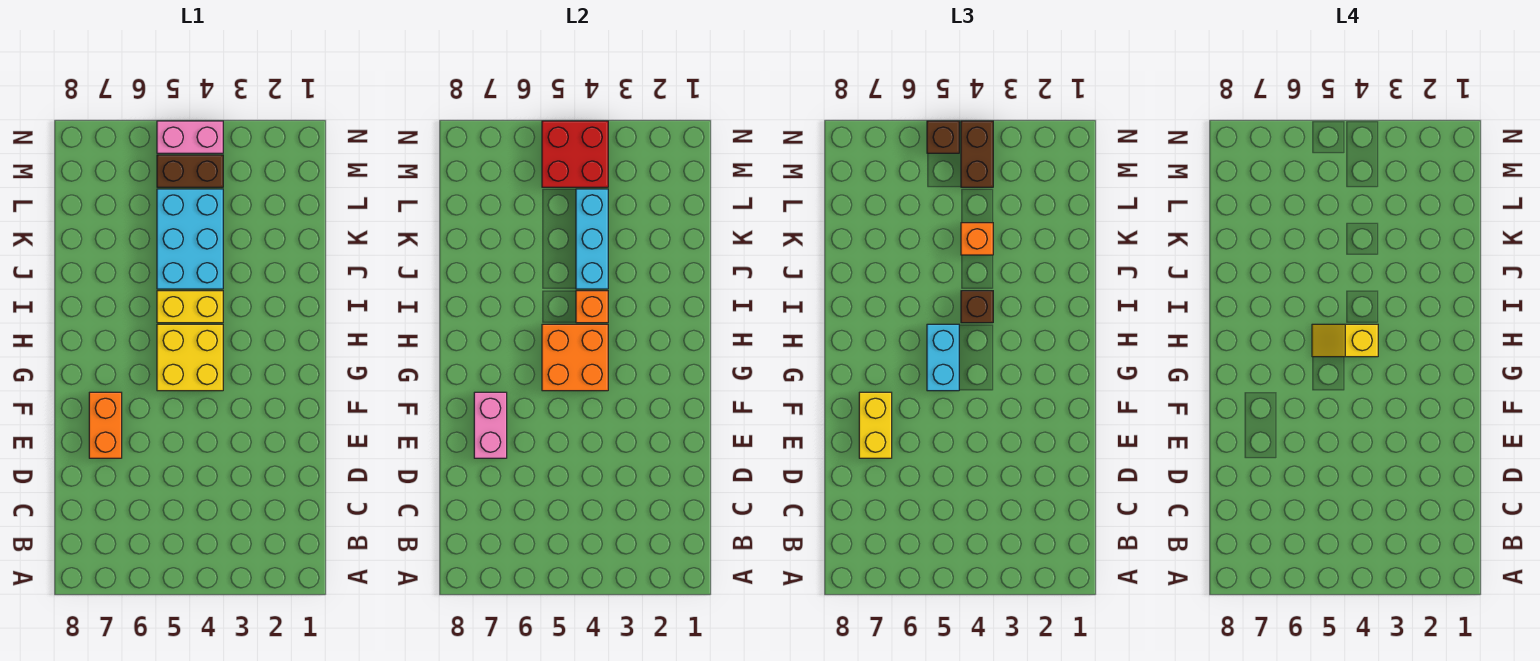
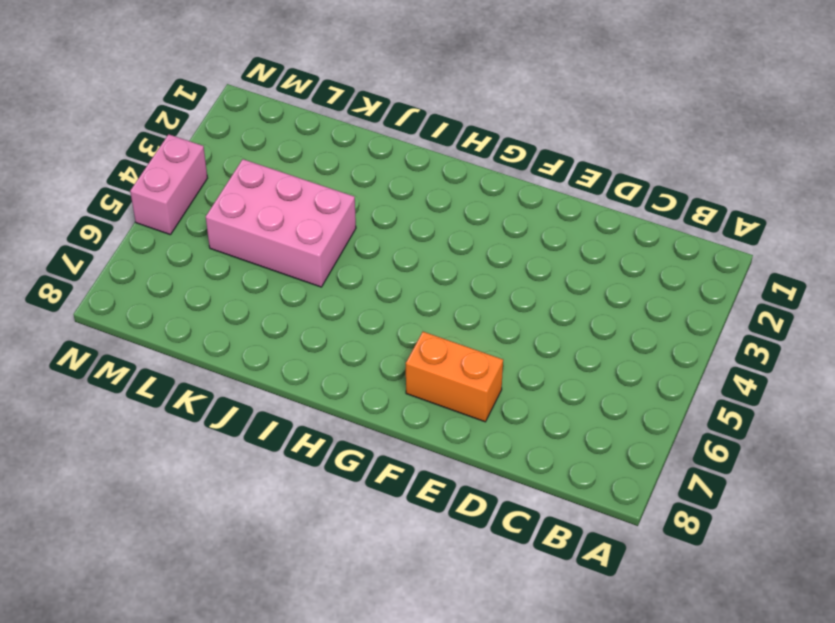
pink brick J4:L5 level 1 -> cyan brick J4:L5 level 1
none -> yellow brick G4:H5 level 1
none -> yellow brick I4:I5 level 1
none -> brown brick M4:M5 level 1

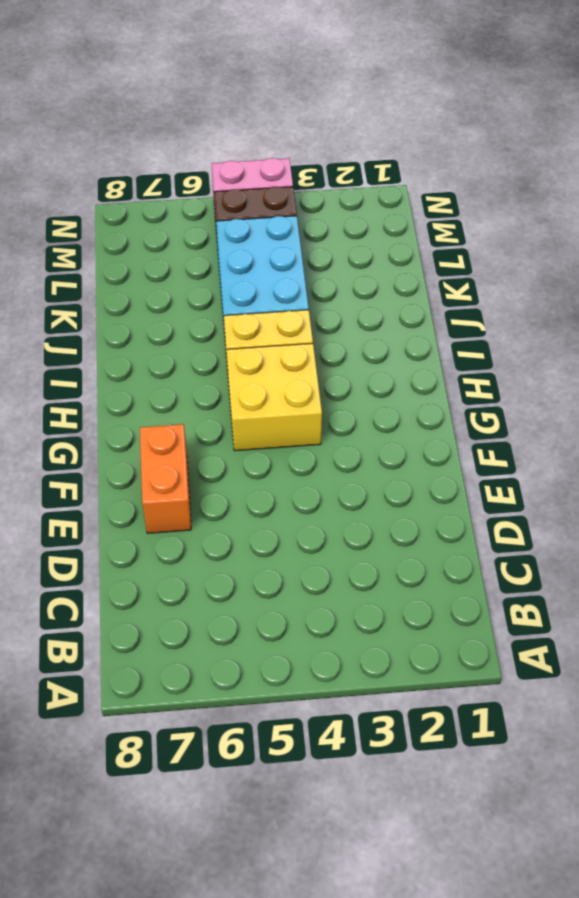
none -> pink brick E7:F7 level 2
none -> orange brick G4:H5 level 2
none -> orange brick I4 level 2

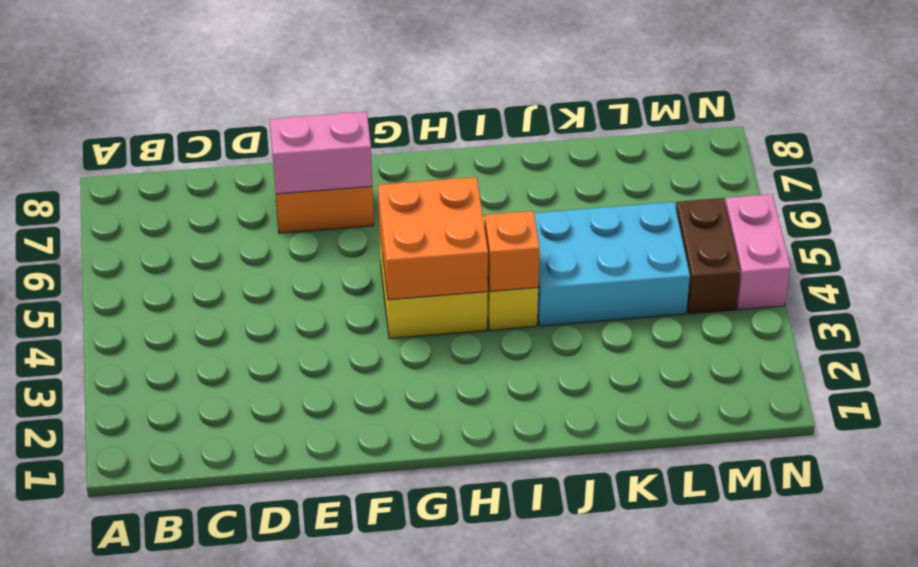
none -> cyan brick J4:L4 level 2
none -> red brick M4:N5 level 2
none -> yellow brick E7:F7 level 3

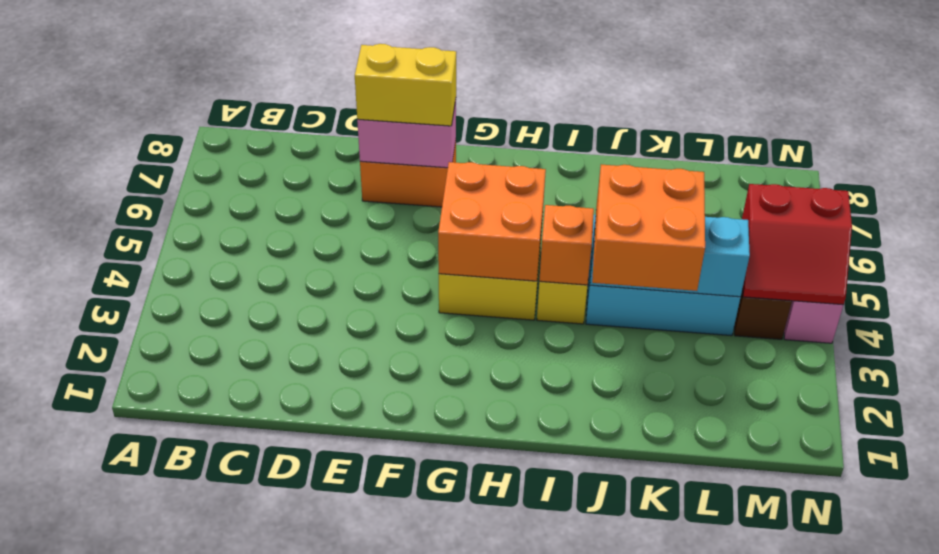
orange brick J3:K4 level 3 -> orange brick K4 level 3
red slope M4:N5 level 2 top 5 -> red brick M4:N5 level 2
none -> cyan brick G5:H5 level 3
none -> brown brick I4 level 3
none -> brown brick M4:N4 level 3

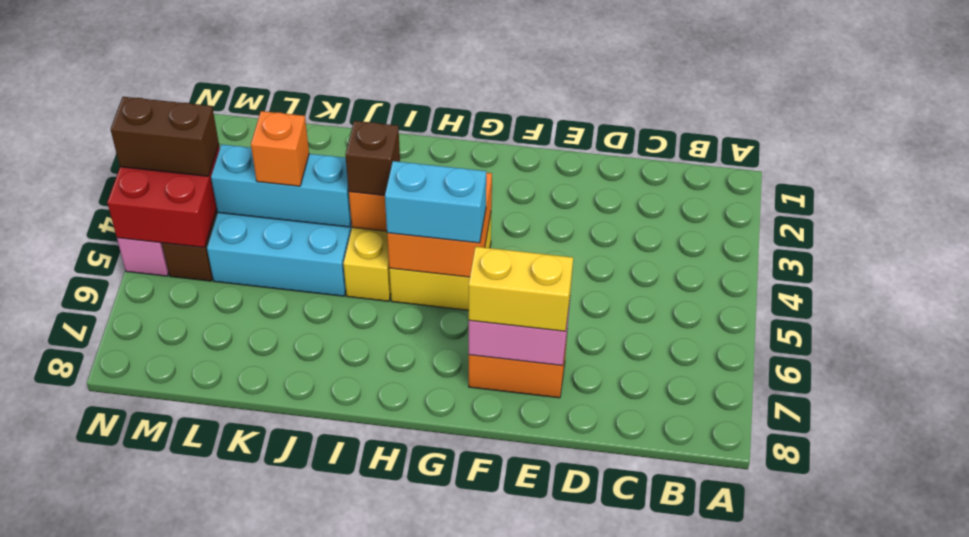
none -> brown brick N5 level 3
none -> yellow slope H4:H5 level 4 top 4

